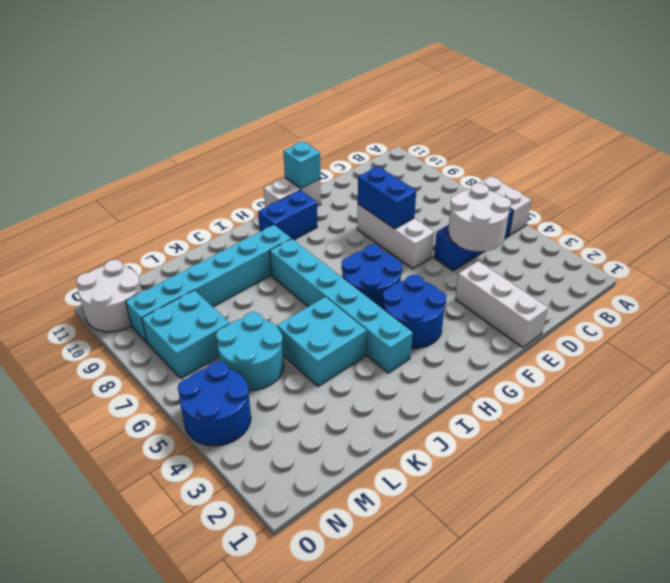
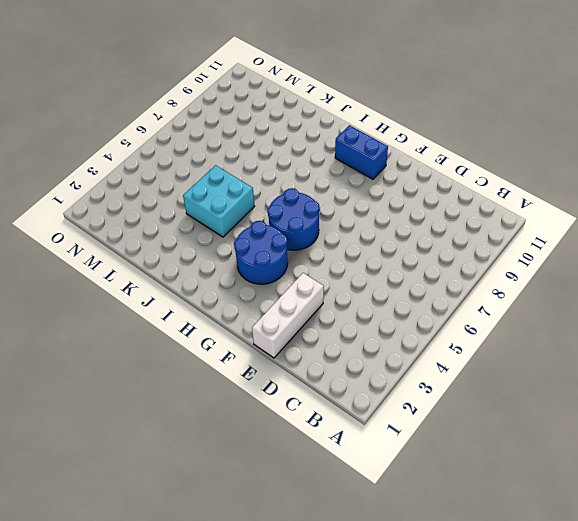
none -> white brick A5:A6 level 1
none -> blue brick B5:D5 level 1
none -> white brick E6:E8 level 1

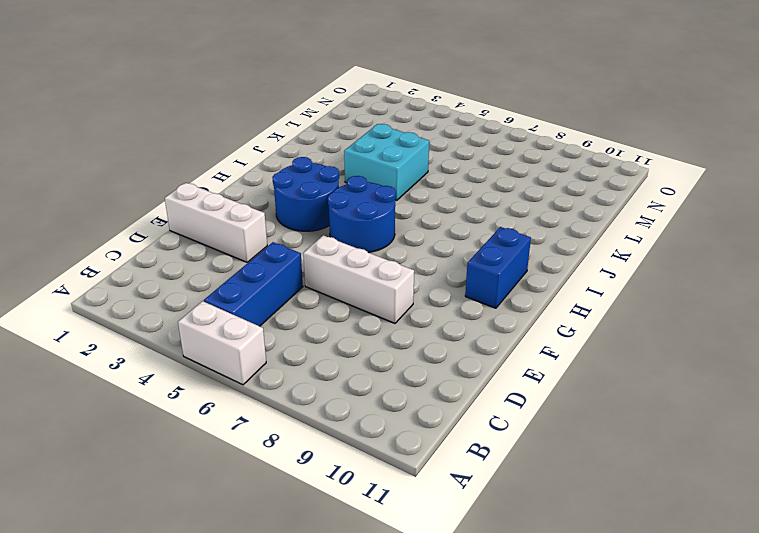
none -> white brick F11:G11 level 1
none -> cyan brick I3:I8 level 1
none -> cyan brick I9:N9 level 1

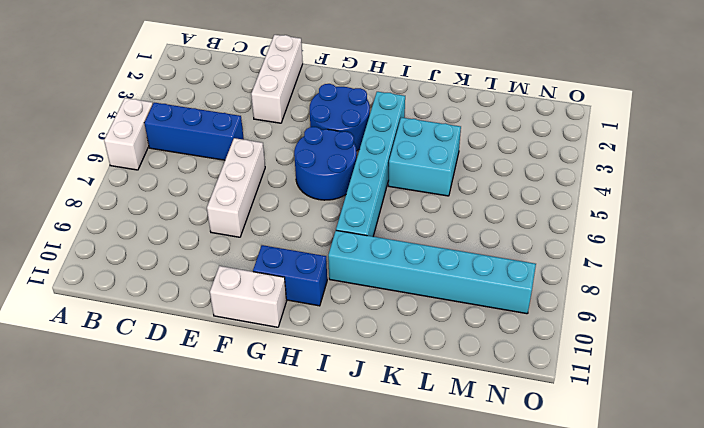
none -> cyan round brick L5:M6 level 1
none -> cyan brick M7:N8 level 1
none -> blue round brick N4:O5 level 1

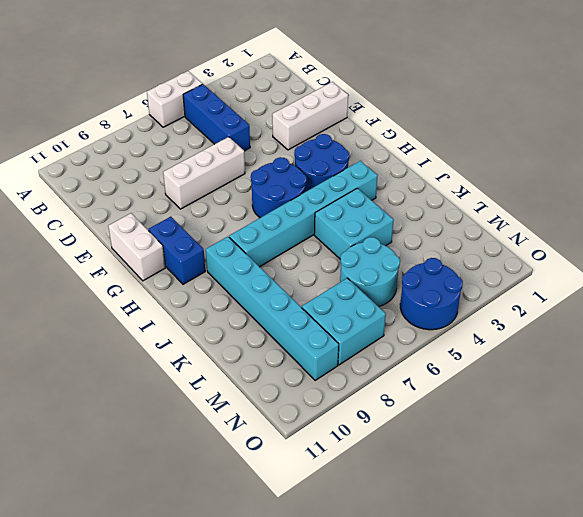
none -> white round brick N10:O11 level 1
none -> white round brick C4:D5 level 2
none -> blue brick E7:E8 level 2

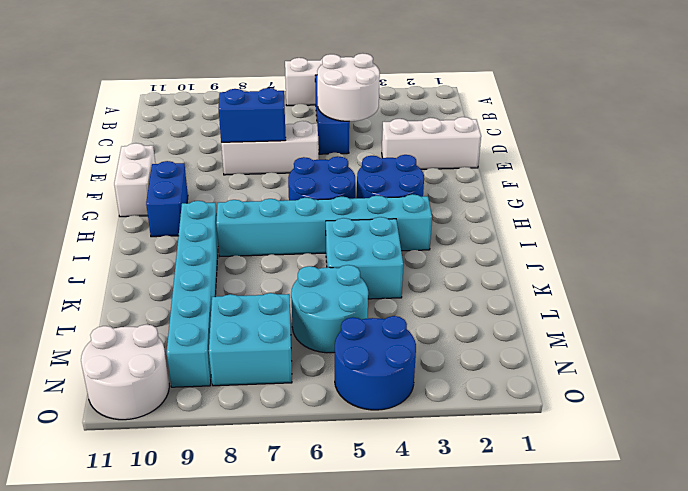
none -> cyan brick F11 level 2

